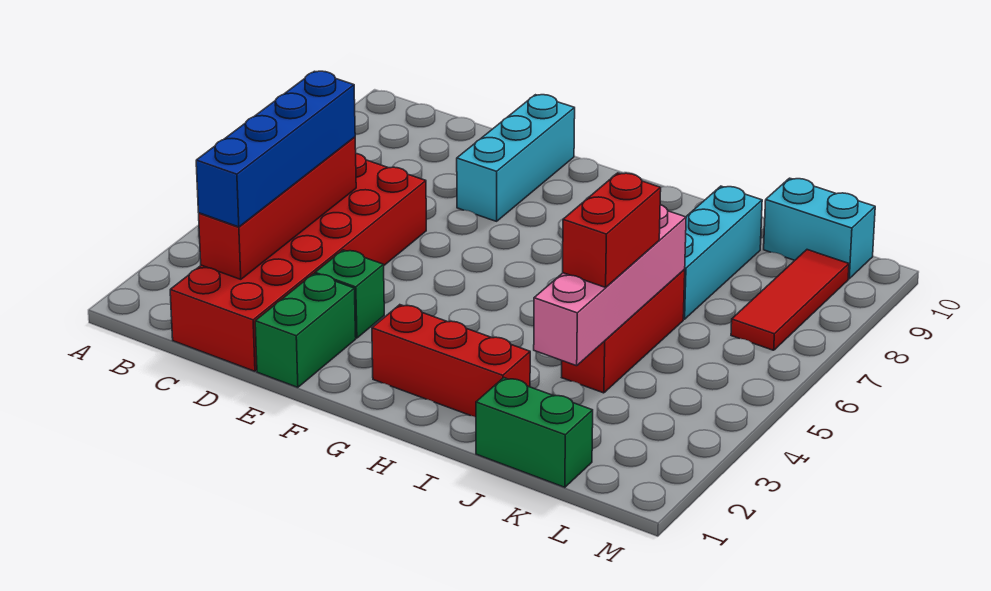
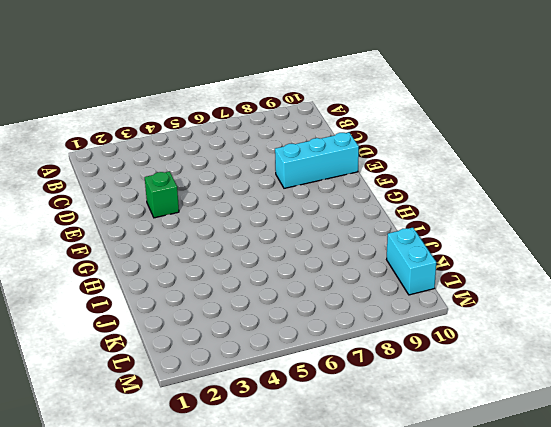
none -> red brick C1:D6 level 1
none -> green brick E1:E2 level 1
none -> red brick G2:I2 level 1

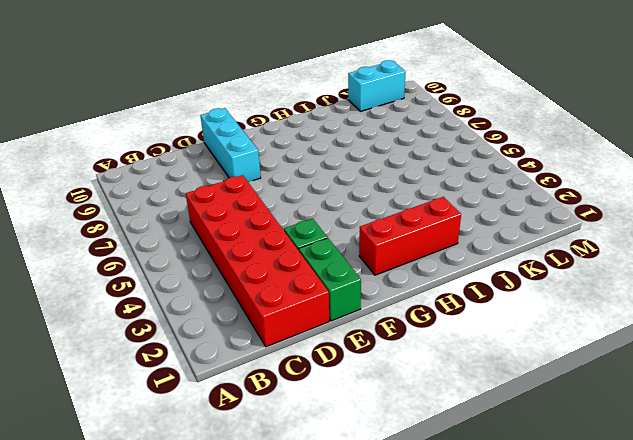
none -> green brick J1:K1 level 1
none -> red brick J4:J6 level 1
none -> cyan brick J7:J9 level 1

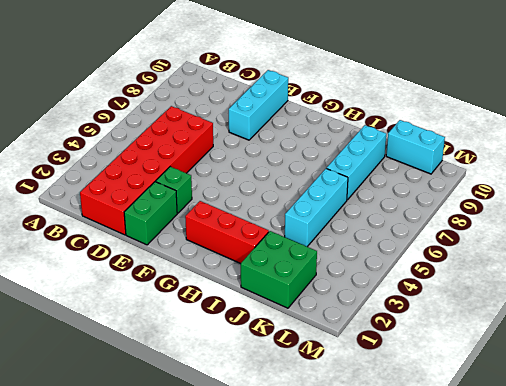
green brick J1:K2 level 1 -> green brick J1:K1 level 1
cyan brick J4:J6 level 1 -> red brick J4:J6 level 1
none -> red tile L7:L9 level 1
none -> red brick C2:C5 level 2
none -> pink brick J3:J6 level 2

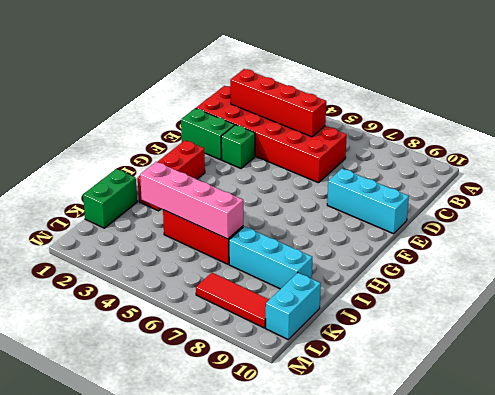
none -> blue brick C2:C5 level 3
none -> red brick J4:J5 level 3

